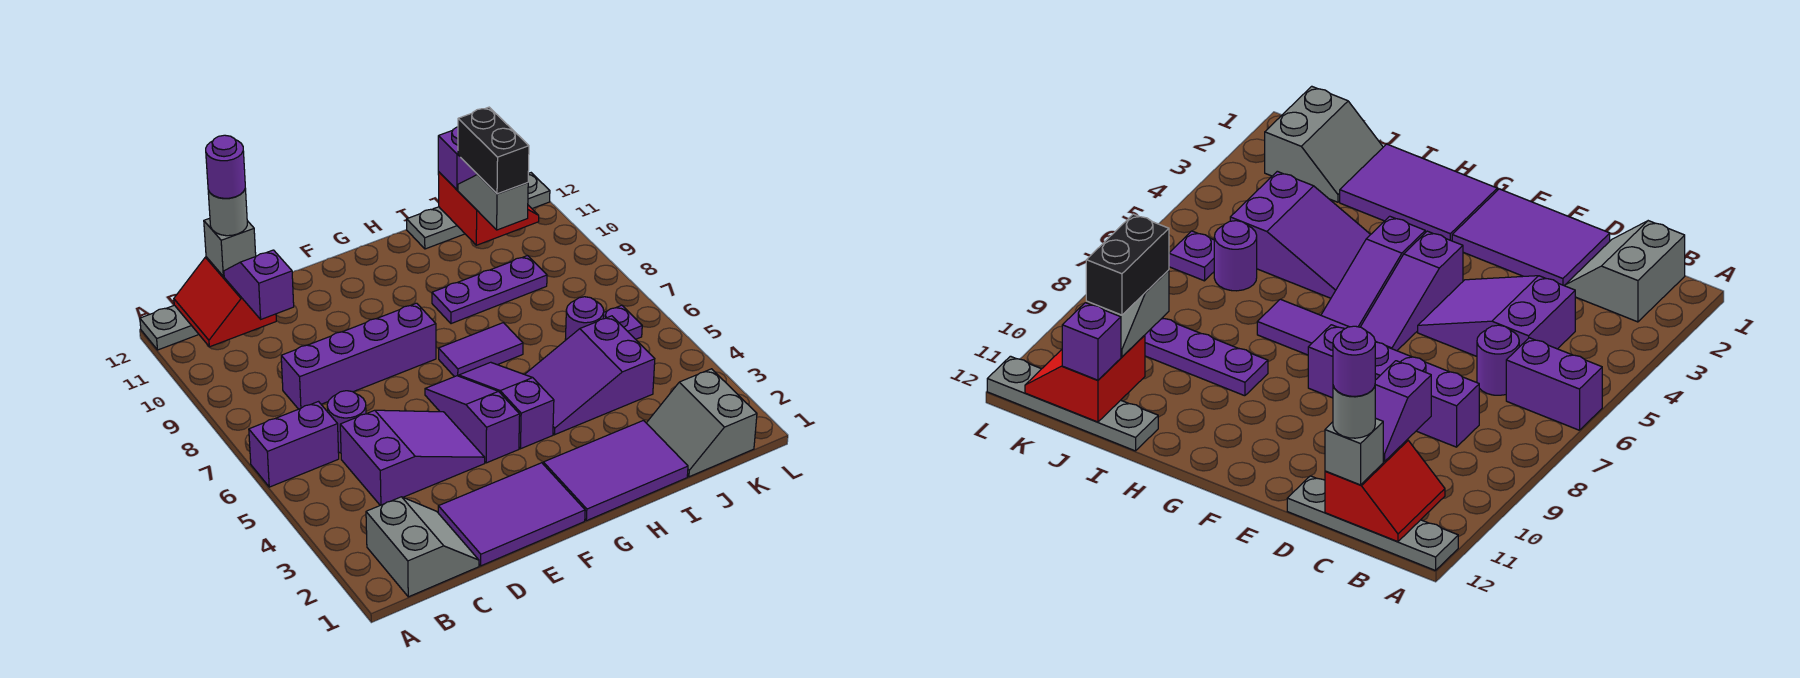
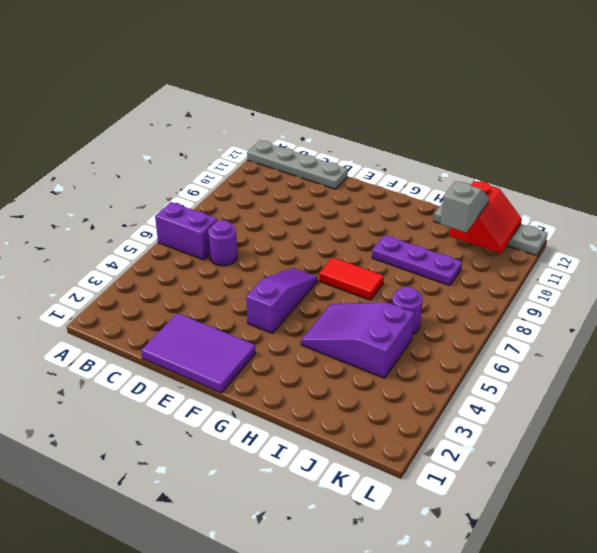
red tile G7:H7 level 1 -> purple tile G7:H7 level 1
none -> grey slope B1:C2 level 1 top B
none -> purple slope C4:E5 level 1 top C
none -> purple brick C8:F8 level 1

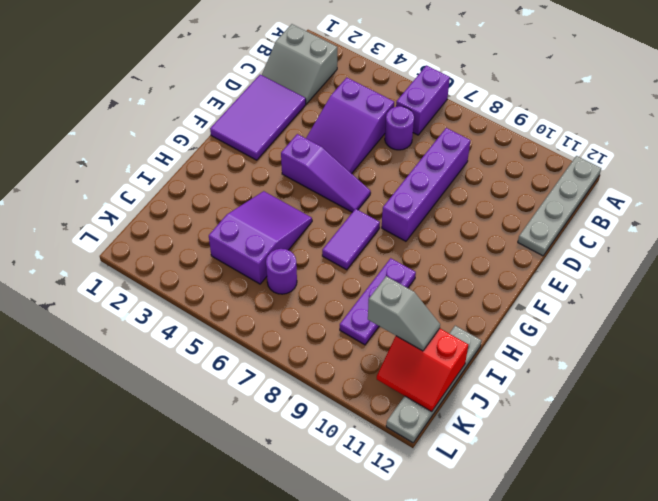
none -> purple tile G1:I2 level 1
none -> purple slope G4:G6 level 1 top 4
none -> grey slope J1:K2 level 1 top K

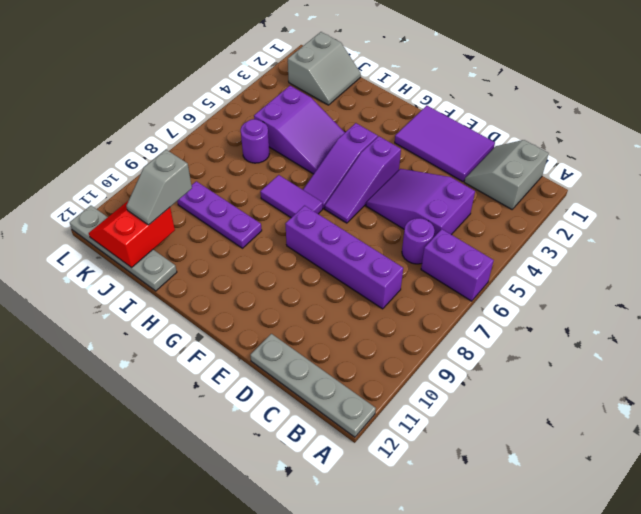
none -> purple tile G1:I2 level 1
none -> purple plate K6 level 1
none -> red slope B11:C12 level 2 top C

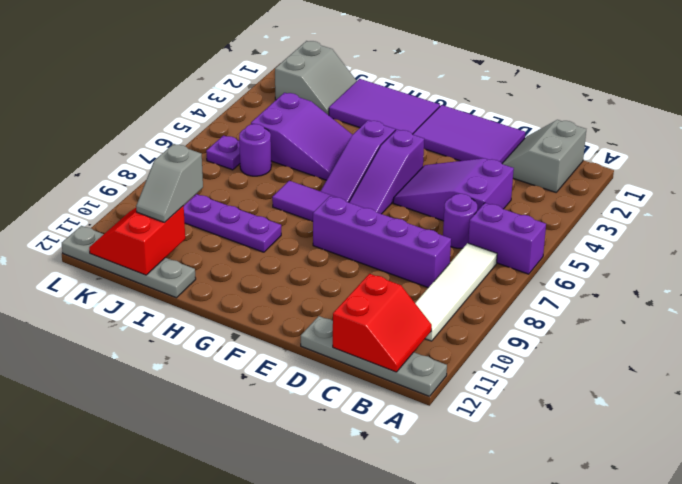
white tile B7:B10 level 1 -> none
none -> purple slope C10:C11 level 3 top 10
none -> grey brick C12 level 3
none -> purple brick J12 level 3

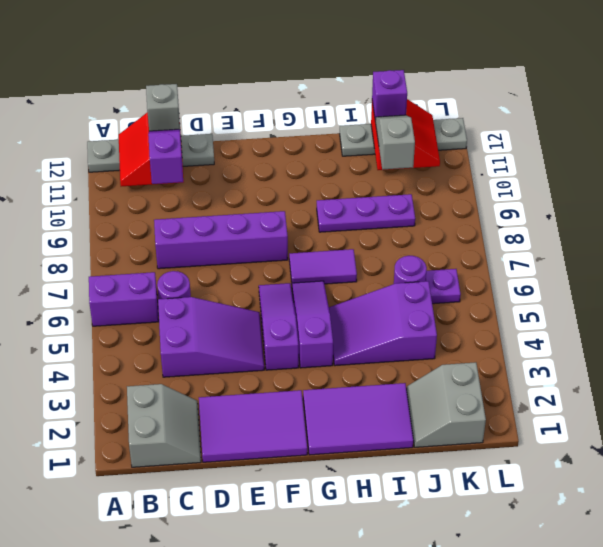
none -> grey round brick C12 level 4
none -> black brick J10:J11 level 4
none -> purple round brick C12 level 5

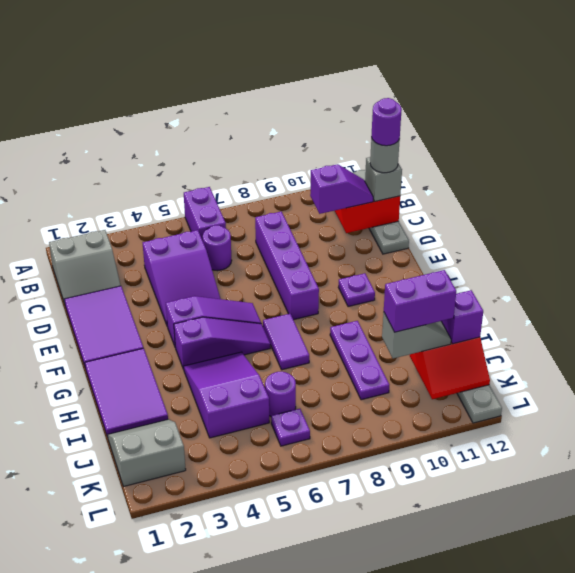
purple plate F10 level 1 -> none
purple brick J10:J11 level 4 -> black brick J10:J11 level 4

